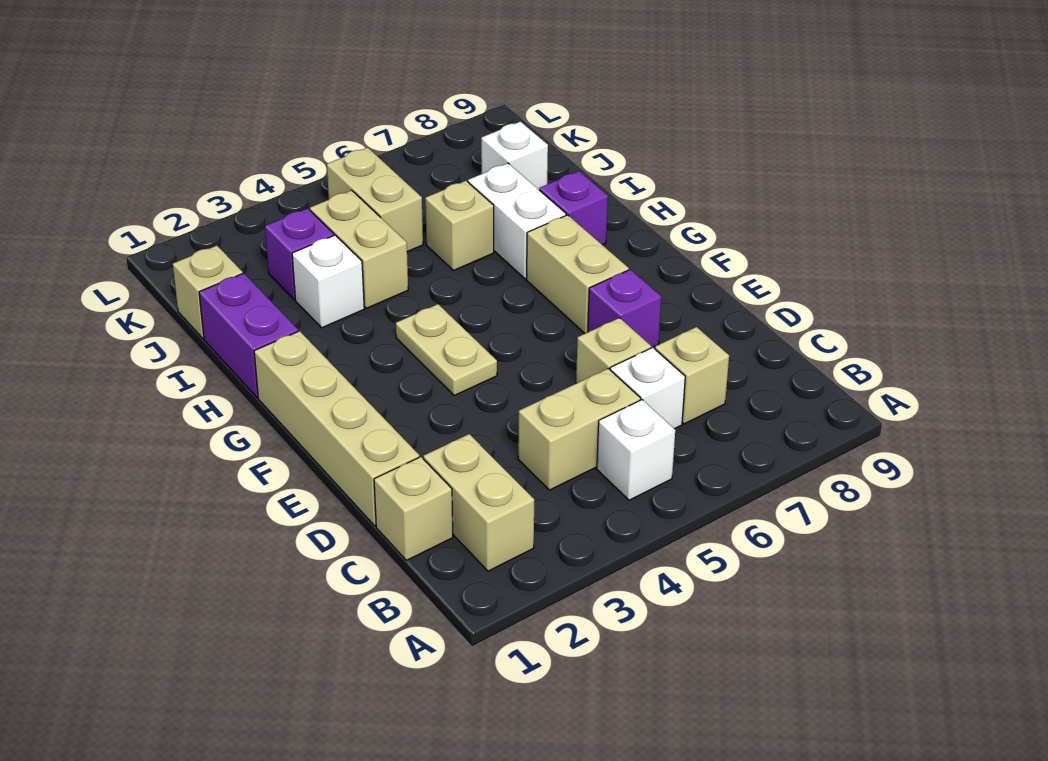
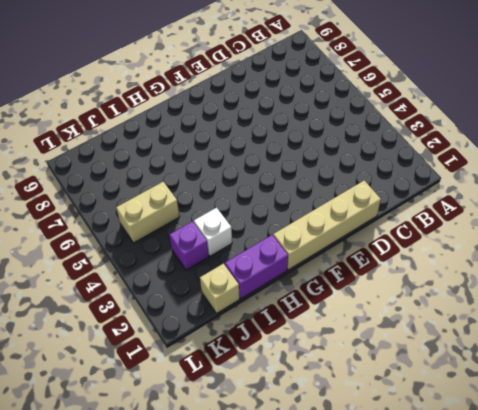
none -> tan brick B2:C2 level 1
none -> white brick B5 level 1
none -> tan brick C1 level 1

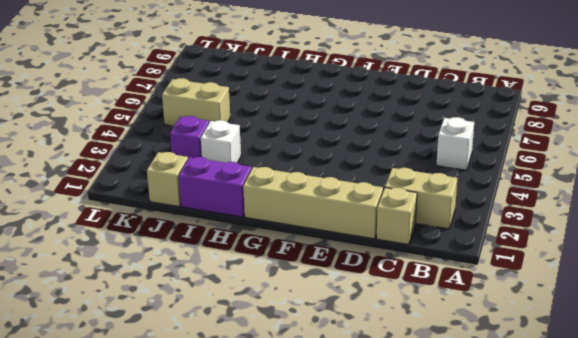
none -> tan brick C4:C5 level 1
none -> white brick C6 level 1
none -> tan brick C7 level 1

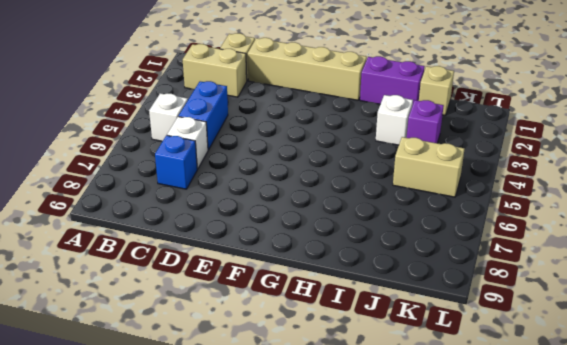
blue brick C4:C5 level 1 -> tan brick C4:C5 level 1
blue brick C7 level 1 -> tan brick C7 level 1
none -> tan brick D6 level 1
none -> purple brick E7 level 1
none -> tan plate F4:G4 level 1

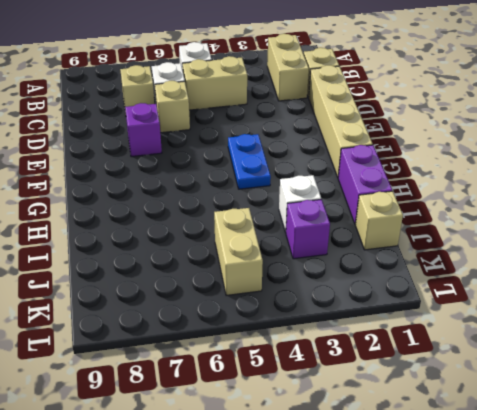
blue plate F4:G4 level 1 -> tan plate F4:G4 level 1
none -> tan brick F7:G7 level 1
none -> white brick H7:I7 level 1
none -> purple brick H8 level 1

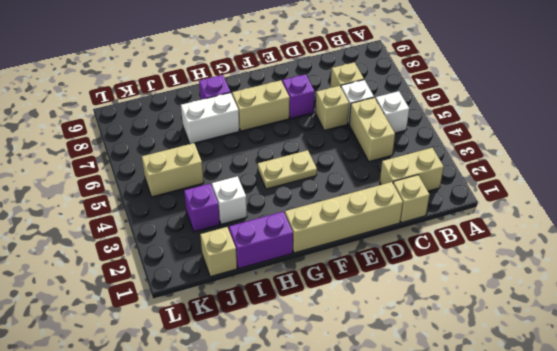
none -> tan brick I4:J4 level 1
none -> tan brick I6 level 1
none -> white brick J8 level 1

